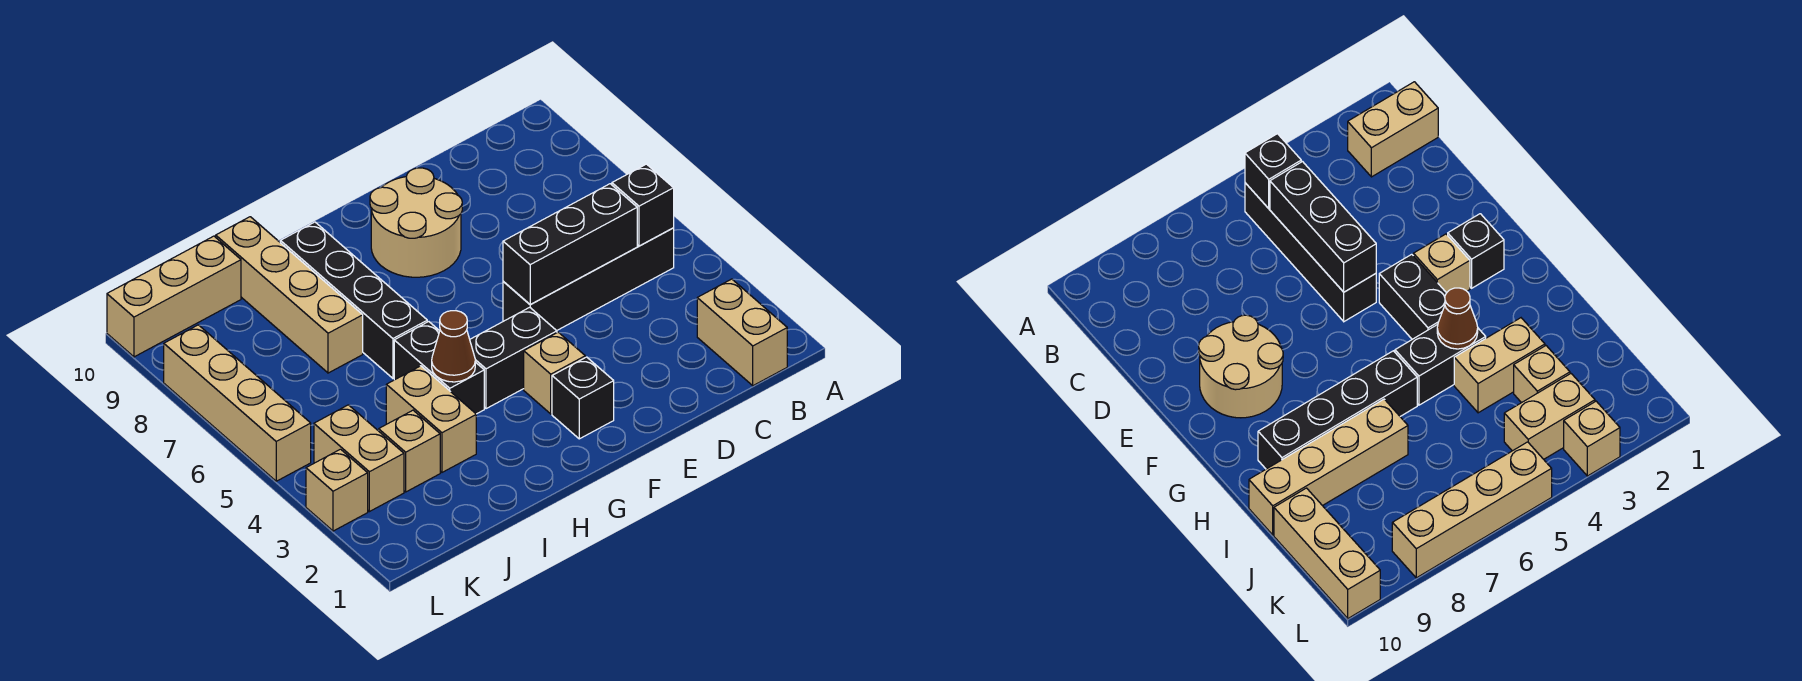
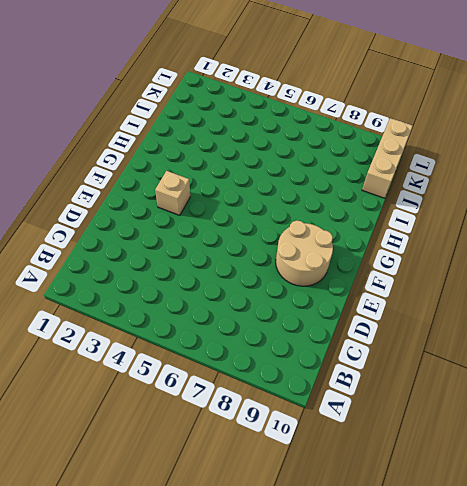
none -> tan brick B1:B2 level 1
none -> black brick B5:E5 level 1
none -> black brick F2 level 1

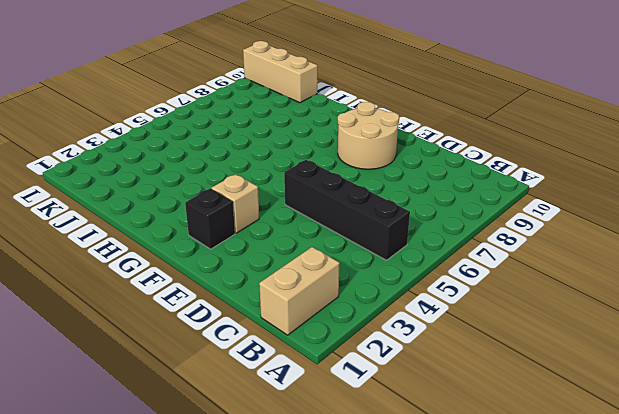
none -> black brick F4:G4 level 1
none -> black brick H4:H5 level 1
none -> black brick H6:H9 level 1

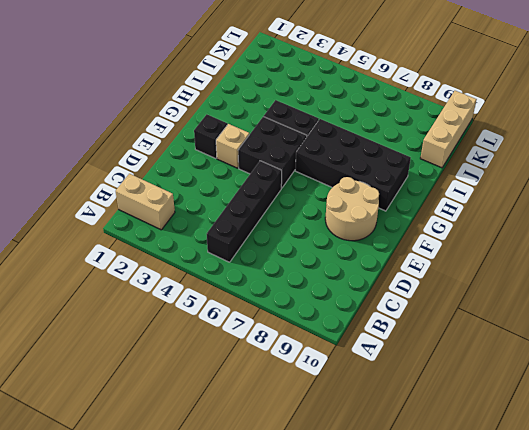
black brick F4:G5 level 1 -> black brick F4:G4 level 1
black brick G6:H9 level 1 -> black brick H6:H9 level 1
none -> tan brick I3:I4 level 1
none -> tan brick I7:I10 level 1
none -> tan brick J3 level 1

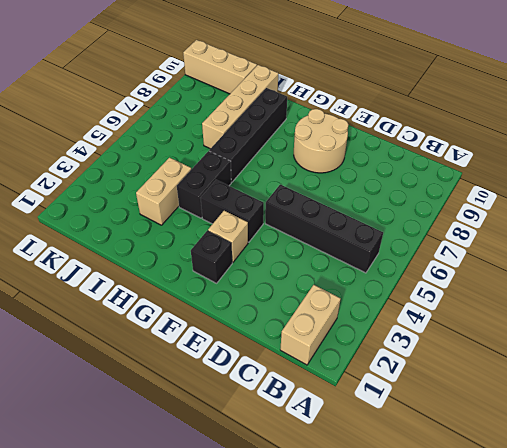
none -> tan brick J3 level 1
none -> tan brick K3:K4 level 1
none -> tan brick L3 level 1

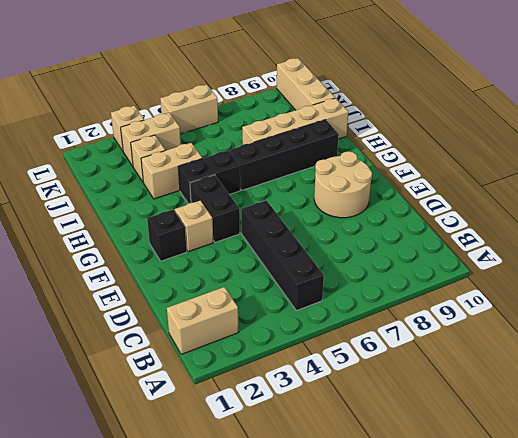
tan brick L5:L6 level 1 -> tan brick L5:L8 level 1
none -> black brick B5 level 2
none -> black brick C5:E5 level 2
none -> brown cone H4 level 2

